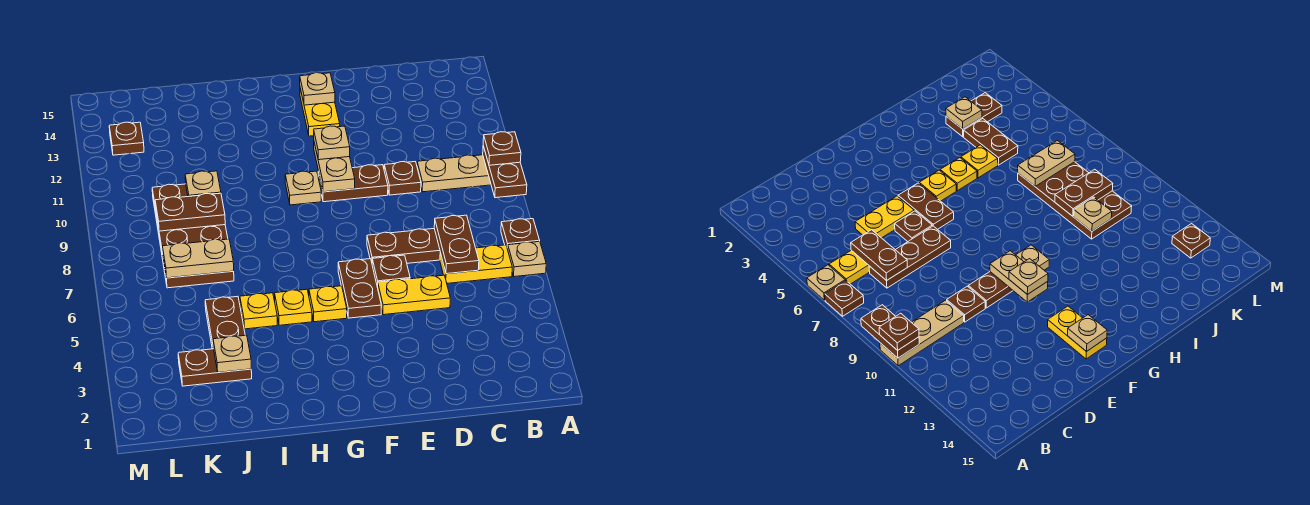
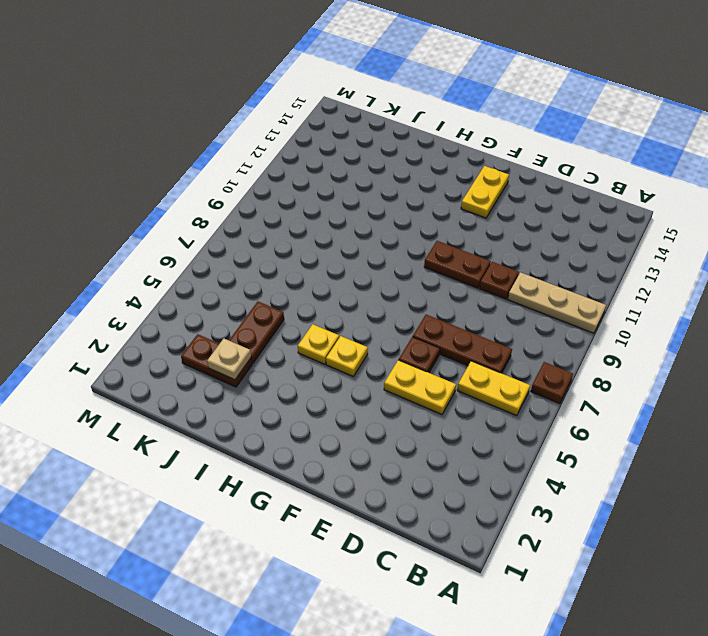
none -> tan plate A6 level 1
none -> brown plate F5:F6 level 1
none -> tan plate G10 level 1

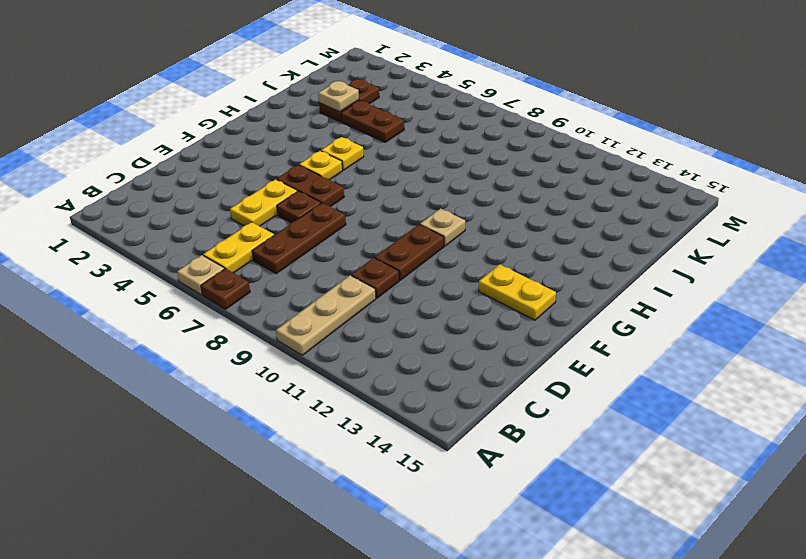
none -> yellow plate I5 level 1
none -> brown plate J7:K10 level 1
none -> brown plate L13 level 1

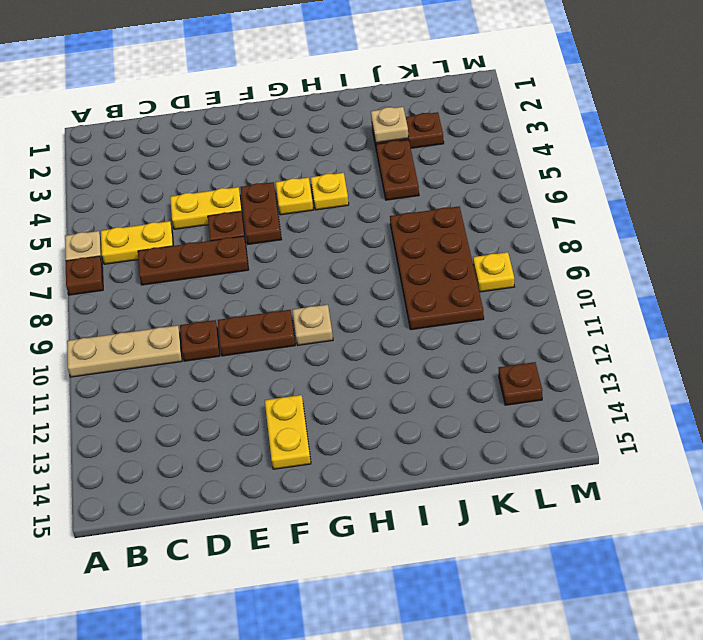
yellow plate L9 level 1 -> yellow plate I5 level 1
none -> brown plate A9:A10 level 2
none -> brown plate C6:C7 level 2
none -> tan plate F10:F11 level 2

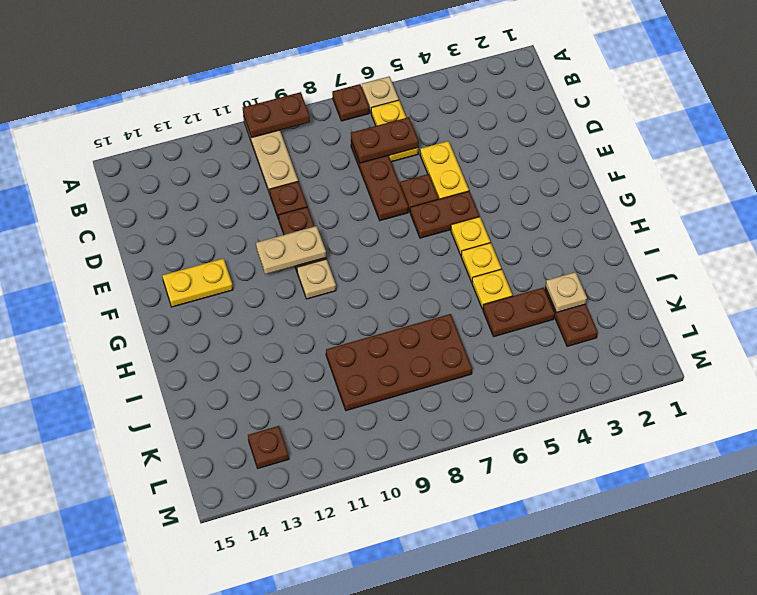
none -> tan plate F14 level 2
none -> tan plate J7:K7 level 2
none -> brown plate J9:K9 level 2

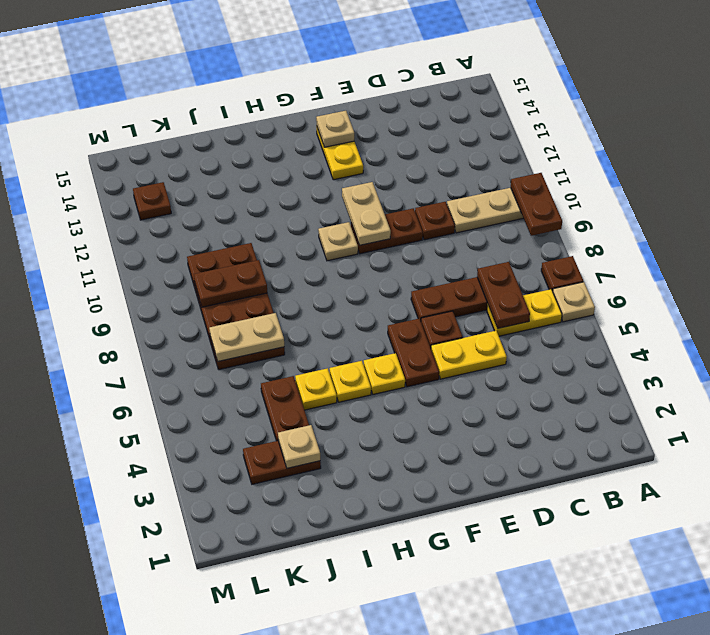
none -> tan plate J10 level 2
none -> brown plate A10 level 3
none -> tan plate F11 level 3

